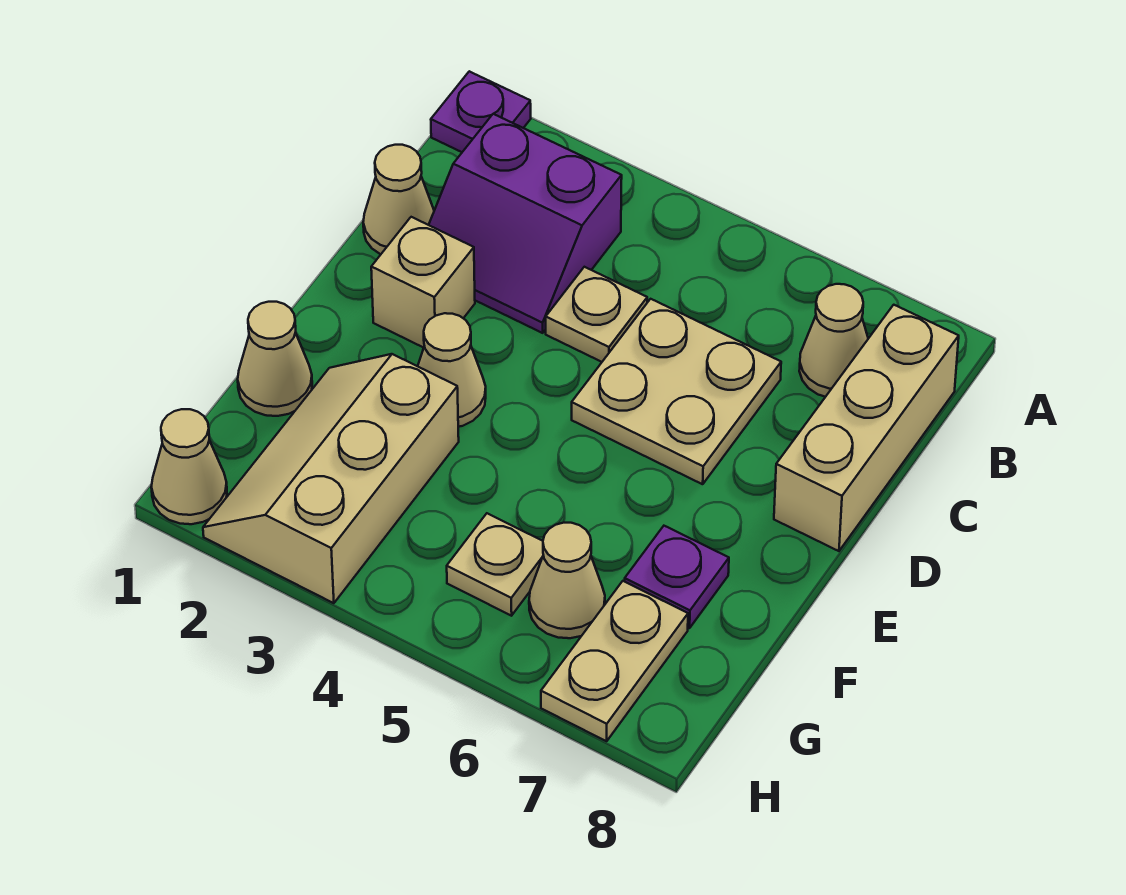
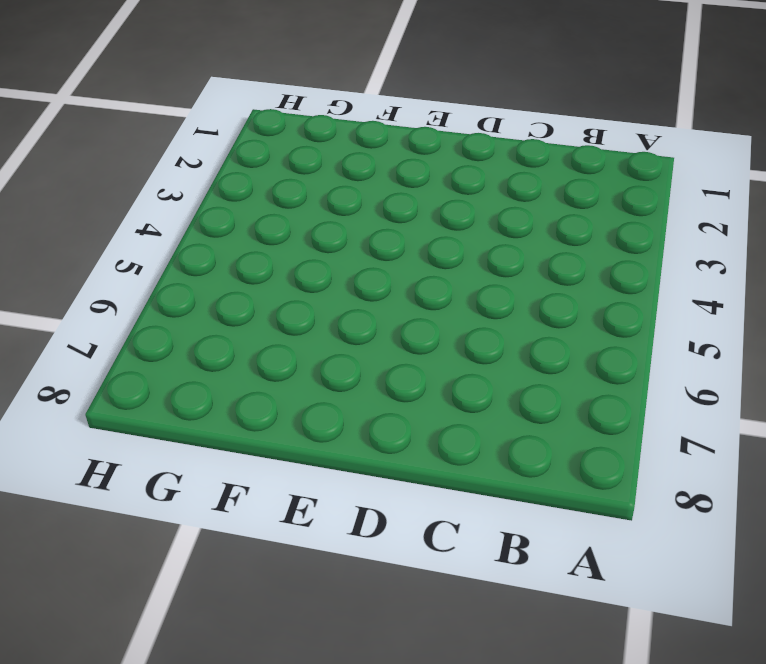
none -> purple plate A1 level 1
none -> purple slope B2:C3 level 1 top B
none -> tan cone B7 level 1

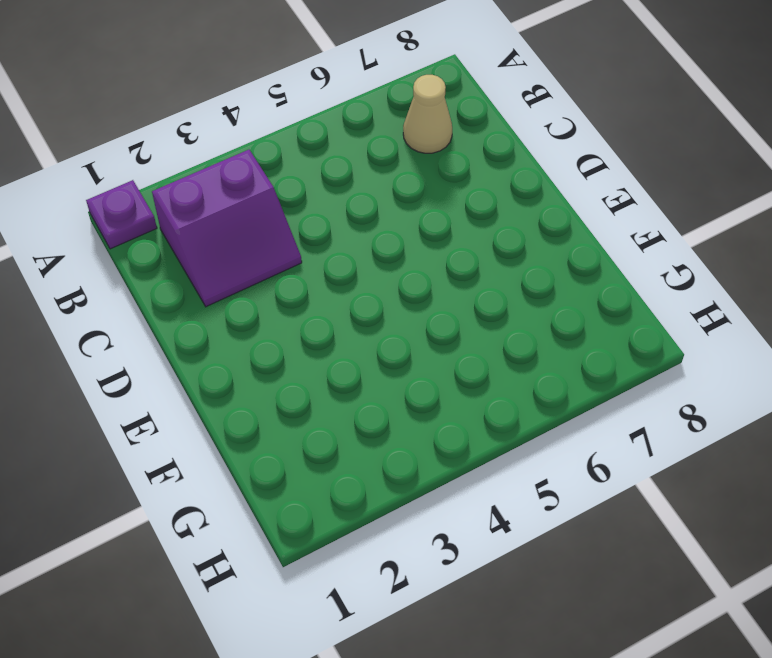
none -> tan brick B8:D8 level 1
none -> tan cone C1 level 1
none -> tan plate C4 level 1

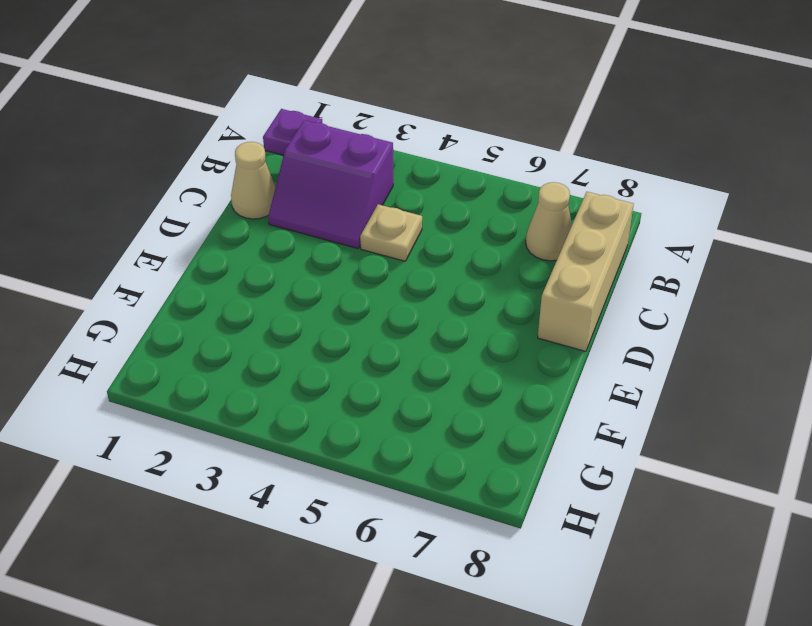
none -> tan plate C5:D6 level 1
none -> tan brick D2 level 1
none -> tan cone E3 level 1

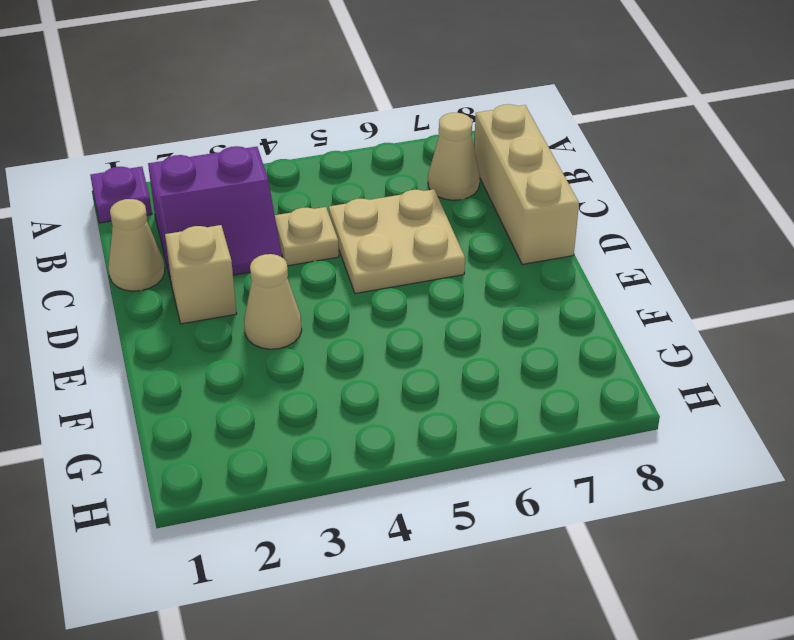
none -> tan cone F1 level 1
none -> tan slope F2:H3 level 1 top 3
none -> purple plate F7 level 1

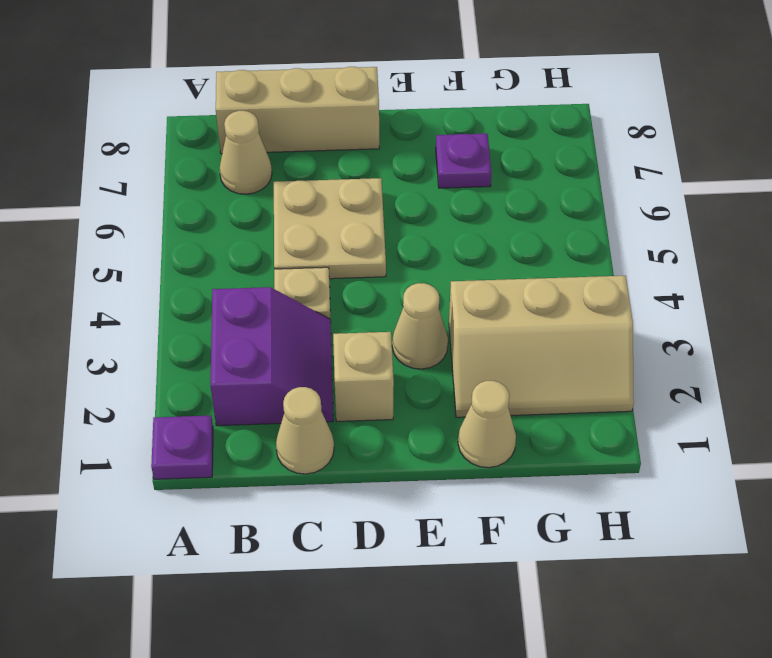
none -> tan plate G5 level 1
none -> tan cone G6 level 1
none -> tan plate G7:H7 level 1

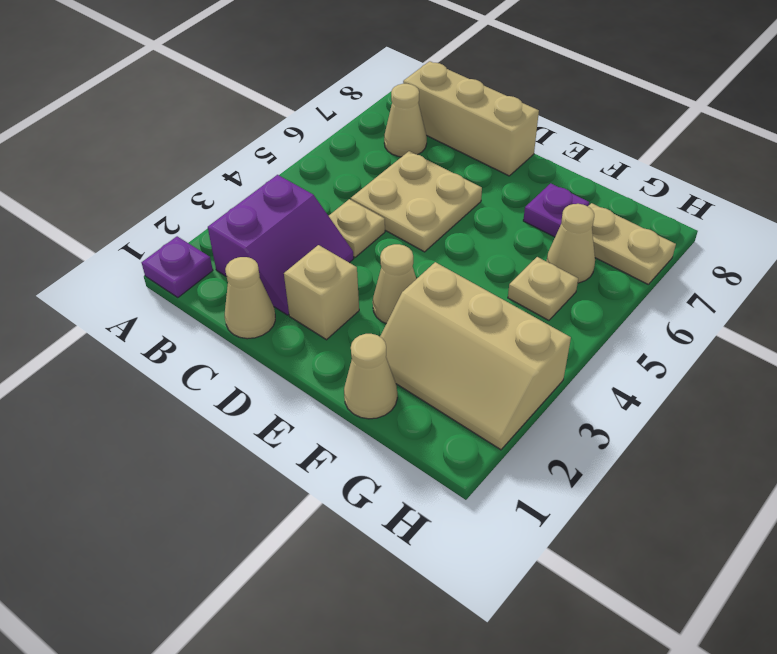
none -> tan cone H1 level 1

